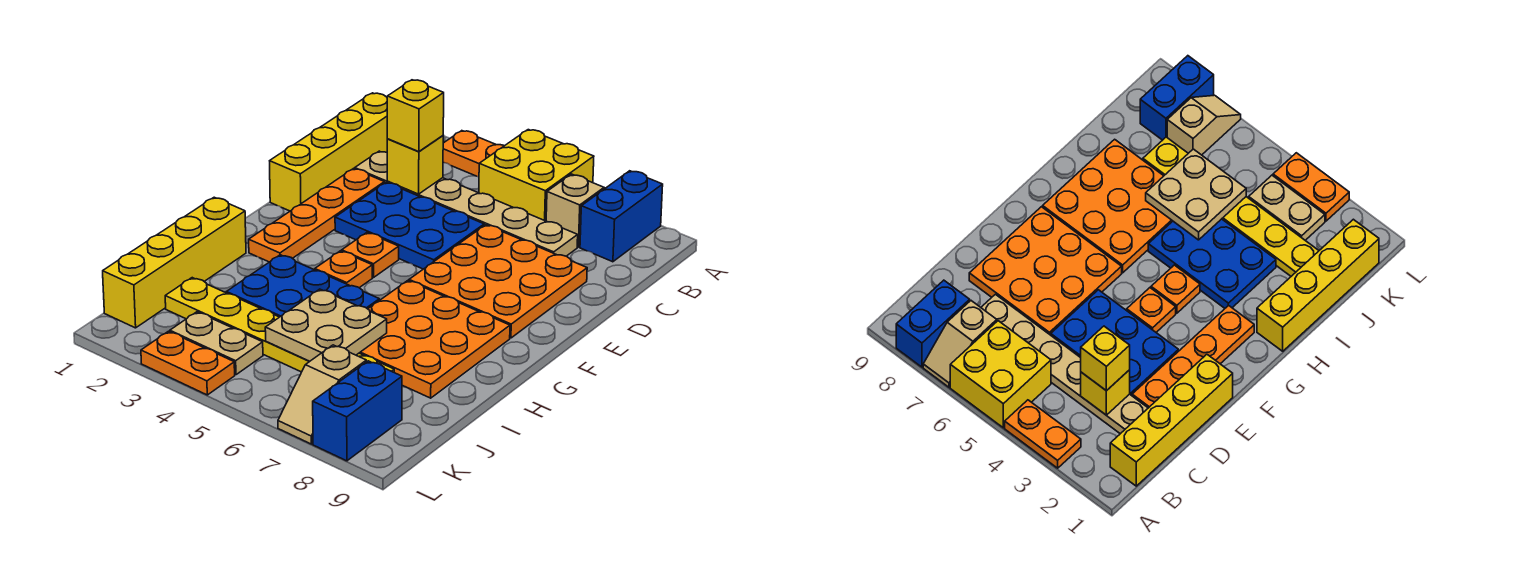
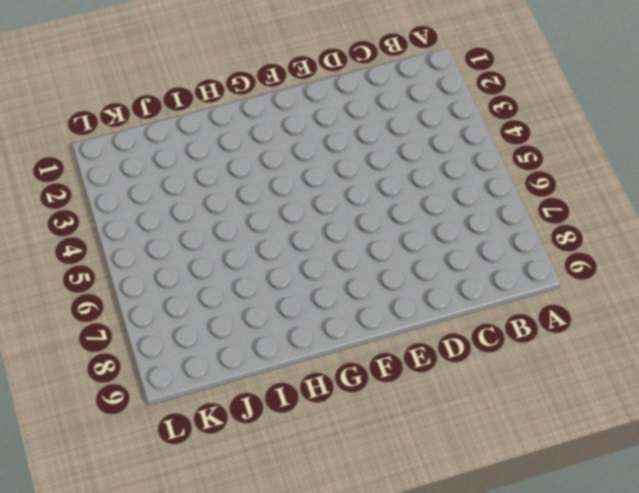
none -> orange plate A3:A4 level 1
none -> yellow brick A5:B6 level 1
none -> tan slope A7:B7 level 1 top B

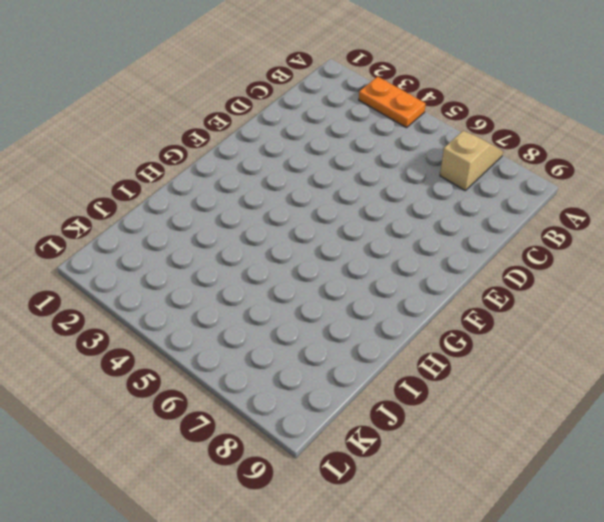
none -> yellow brick A5:B6 level 1
none -> blue brick A8:B8 level 1
none -> yellow brick B1:E1 level 1

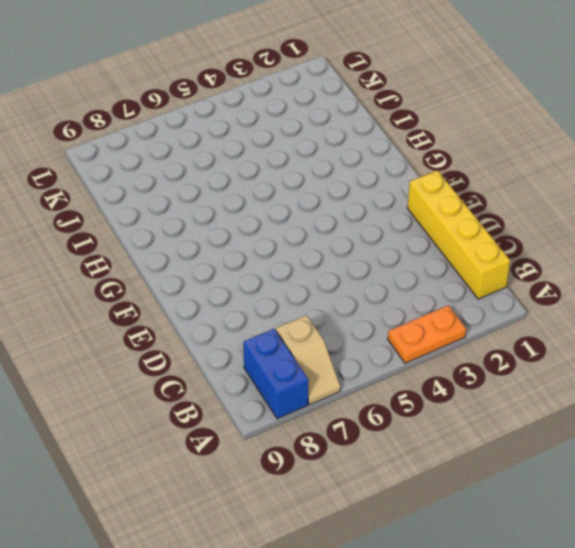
none -> yellow brick A5:B6 level 1
none -> tan plate C2:C7 level 1
none -> orange plate D2:G2 level 1

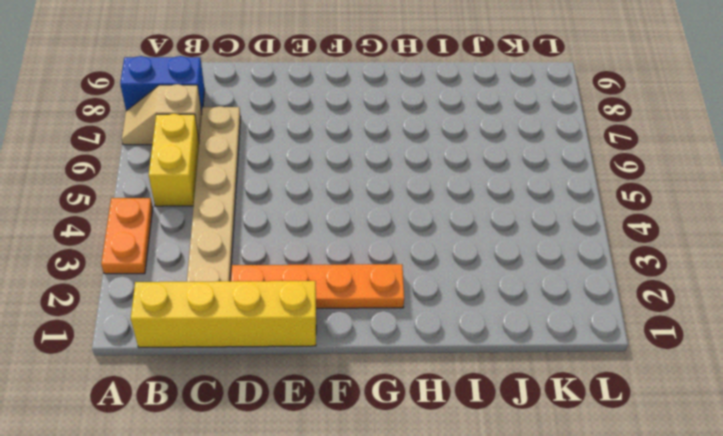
yellow brick B5:B6 level 1 -> yellow brick A5:B6 level 1
none -> blue plate D3:E5 level 1
none -> orange plate D6:F8 level 1
none -> orange plate F4 level 1

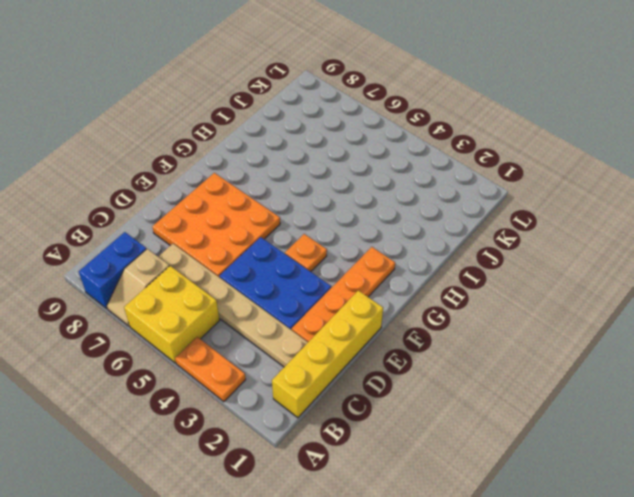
none -> orange plate G4 level 1
none -> orange plate G6:I8 level 1
none -> yellow brick H1:K1 level 1

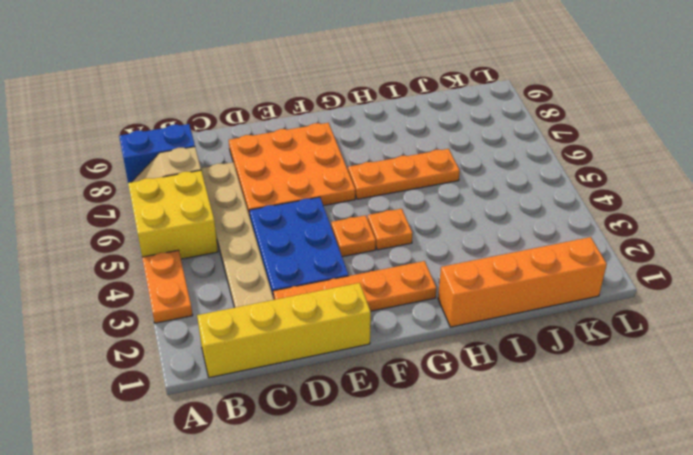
orange plate G6:I6 level 1 -> orange plate G6:I8 level 1
orange brick H1:K1 level 1 -> yellow brick H1:K1 level 1
none -> blue plate H3:I5 level 1
none -> yellow plate J2:J7 level 1
none -> tan plate K3:K4 level 1

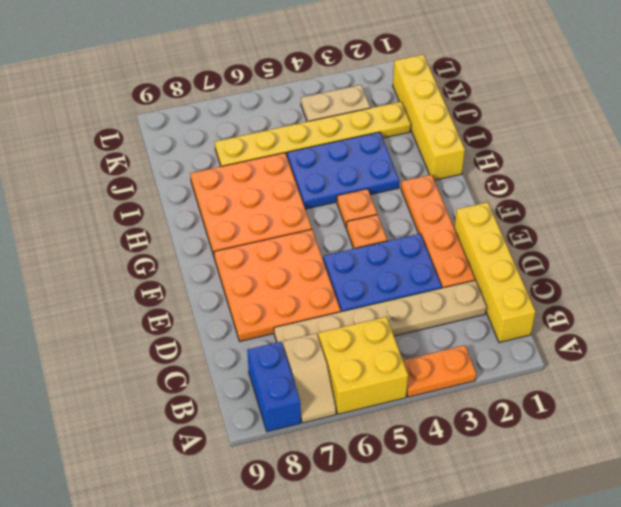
none -> tan slope K7:L7 level 1 top K
none -> blue brick K8:L8 level 1
none -> orange plate L3:L4 level 1

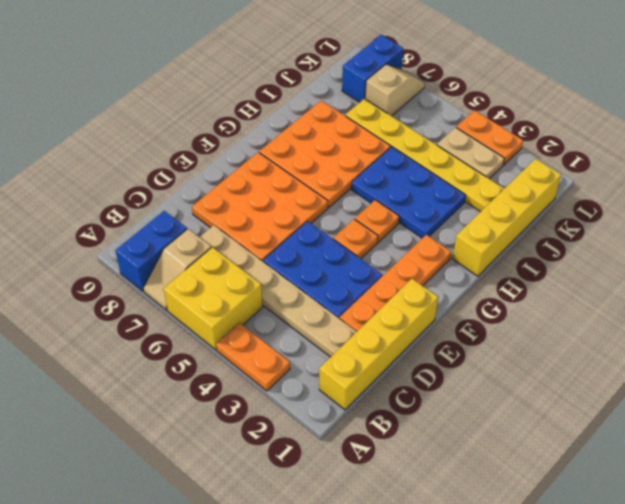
none -> yellow brick C3 level 2
none -> tan plate I5:J6 level 2
none -> yellow brick C3 level 3

